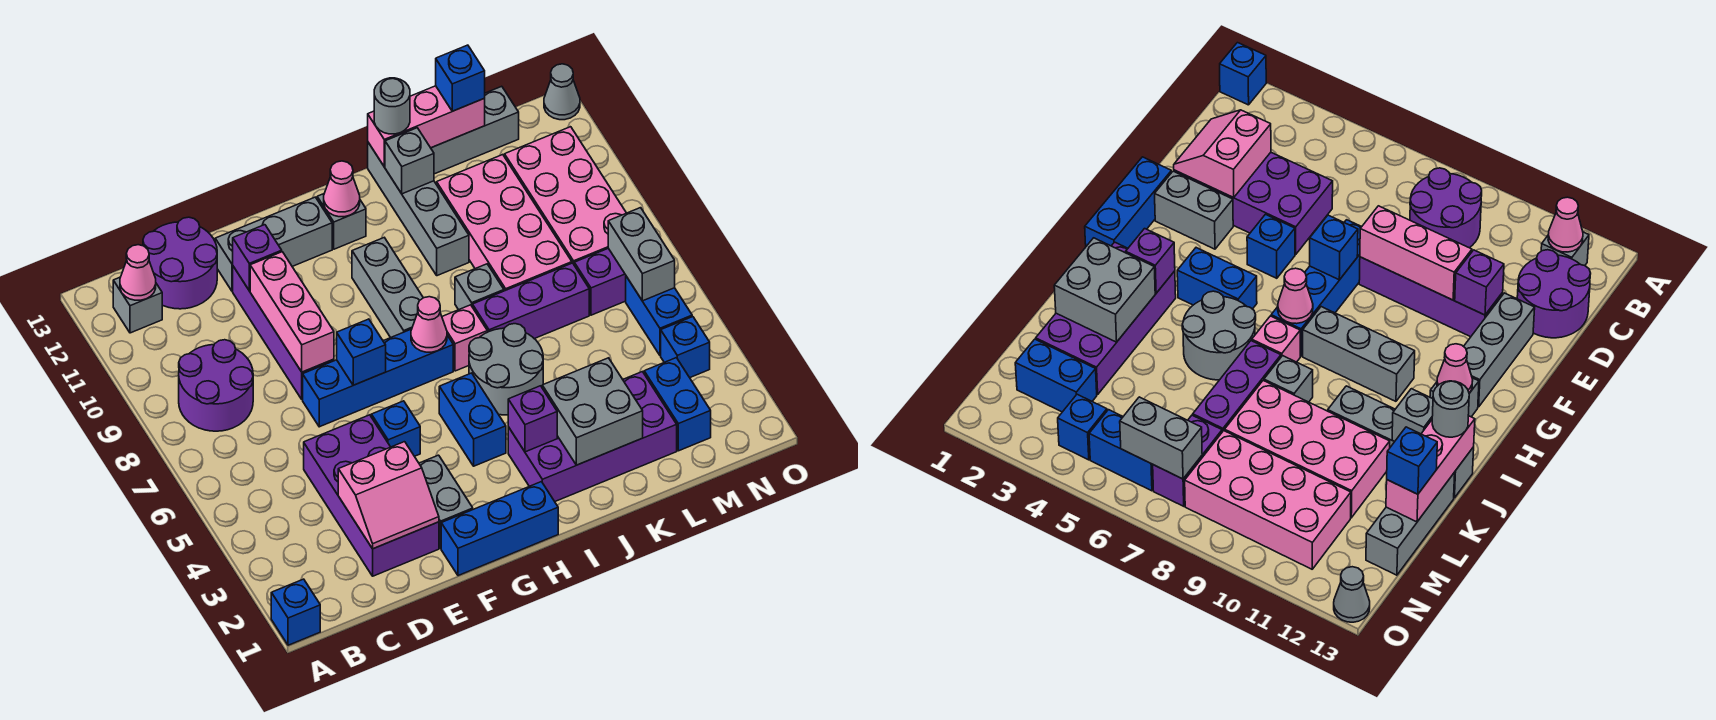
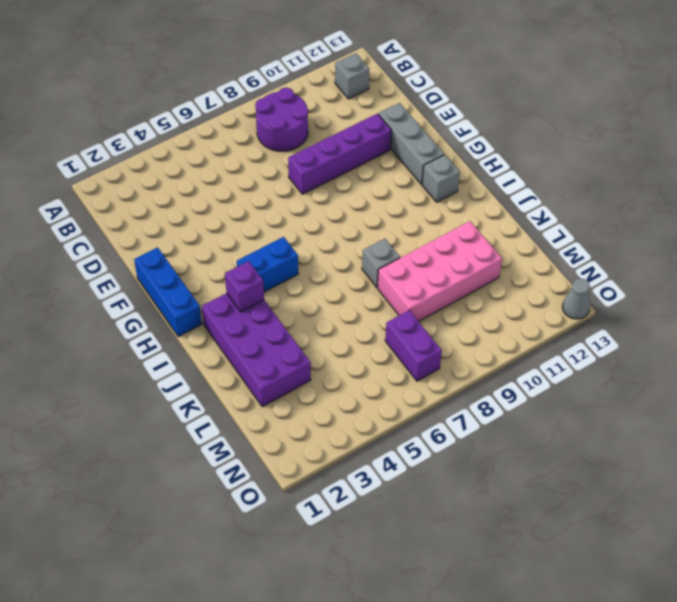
none -> blue brick A1 level 1
none -> purple round brick C12:D13 level 1
none -> purple brick D2:E5 level 1
none -> blue brick E7:H7 level 1

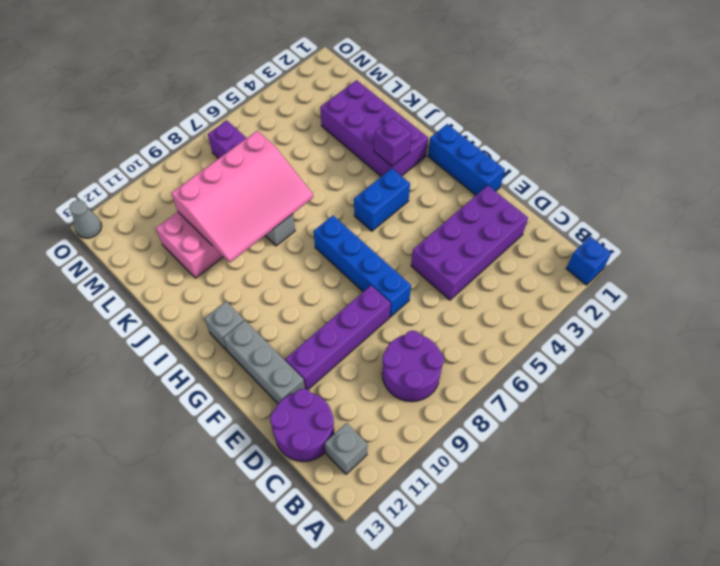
pink slope J7:L10 level 2 top L -> none
none -> grey brick F2:F3 level 1
none -> blue brick F5 level 1
none -> grey brick H8:H10 level 1
none -> grey round brick I5:J6 level 1

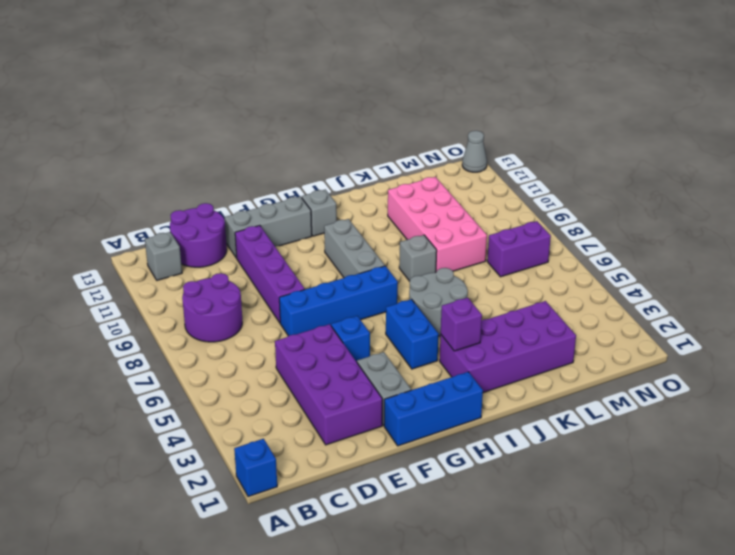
none -> pink brick I7 level 1
none -> purple brick J7:L7 level 1
none -> grey brick J10:J13 level 1
none -> grey brick K13:M13 level 1

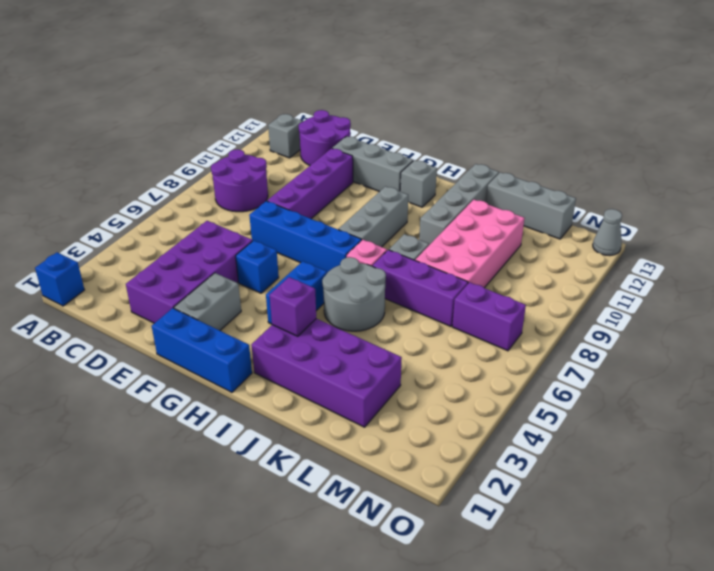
none -> blue brick M2:M3 level 1
none -> pink brick M8:N11 level 1
none -> blue brick N4 level 1
none -> blue brick N5:N6 level 1

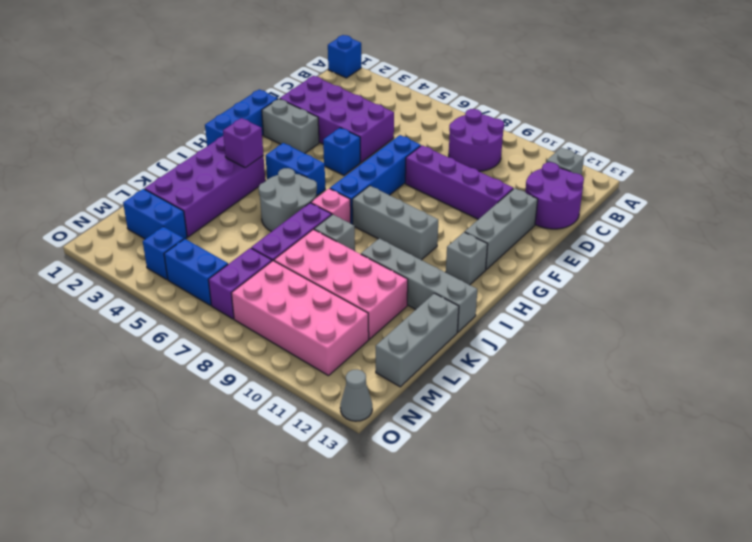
none -> pink cone B12 level 2
none -> pink slope D2:E3 level 2 top 3
none -> pink brick E8:E10 level 2
none -> purple brick E11 level 2

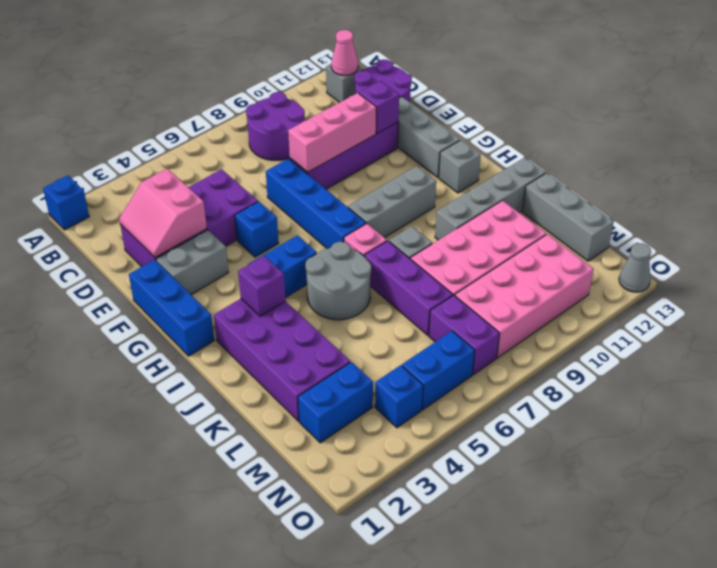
none -> blue brick F7 level 2
none -> pink cone H7 level 2
none -> pink cone H12 level 2
none -> grey brick J2:K3 level 2

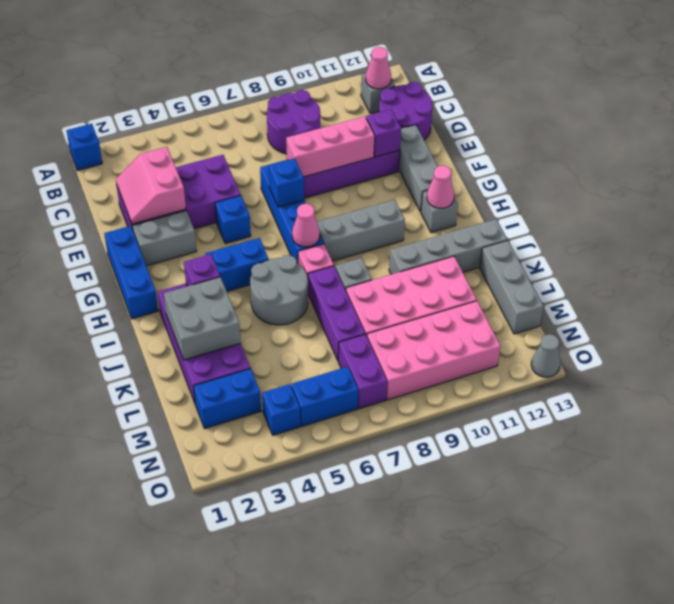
none -> grey brick J12 level 2
none -> pink brick J13:L13 level 2
none -> grey brick N6:N7 level 2
none -> grey round brick J13 level 3

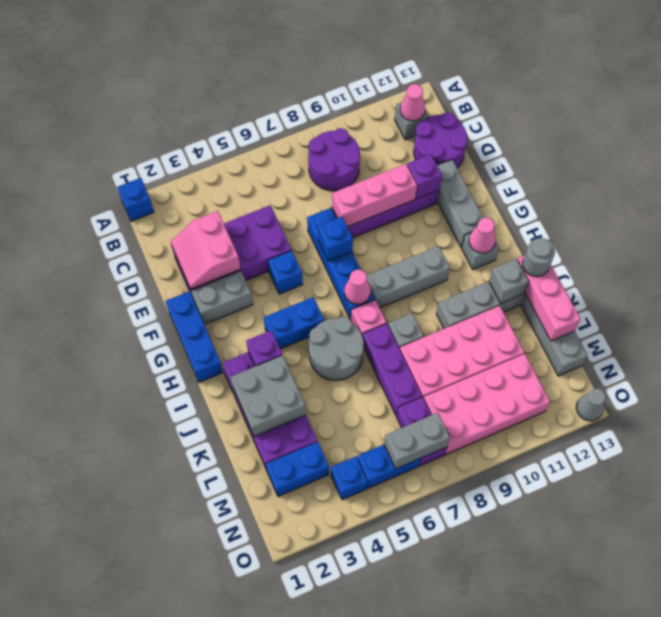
none -> blue brick L13 level 3

